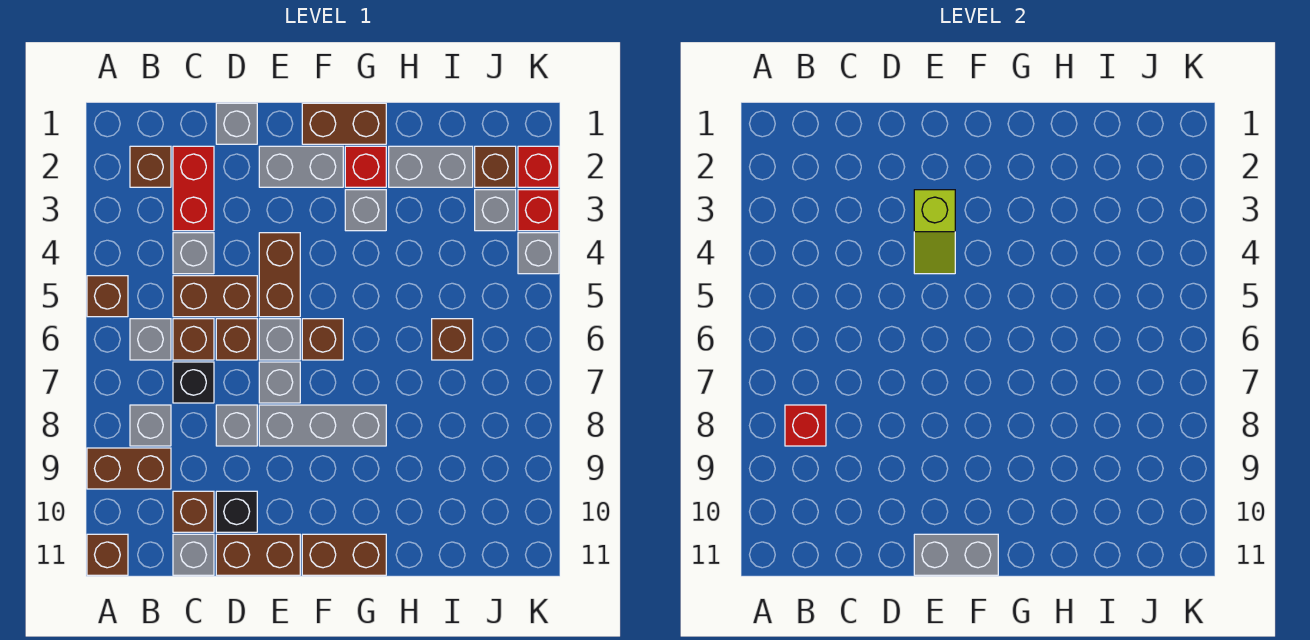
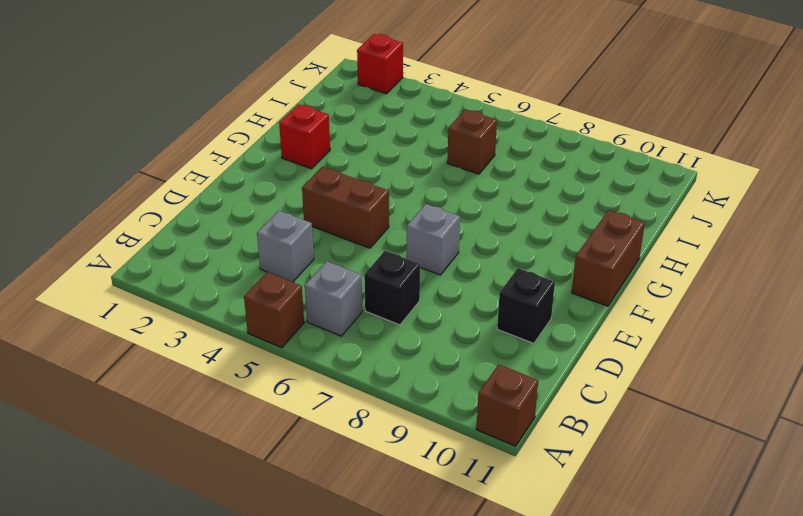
none -> brown brick A9:B9 level 1
none -> brown brick B2 level 1
none -> grey brick B8 level 1
none -> red brick C2:C3 level 1

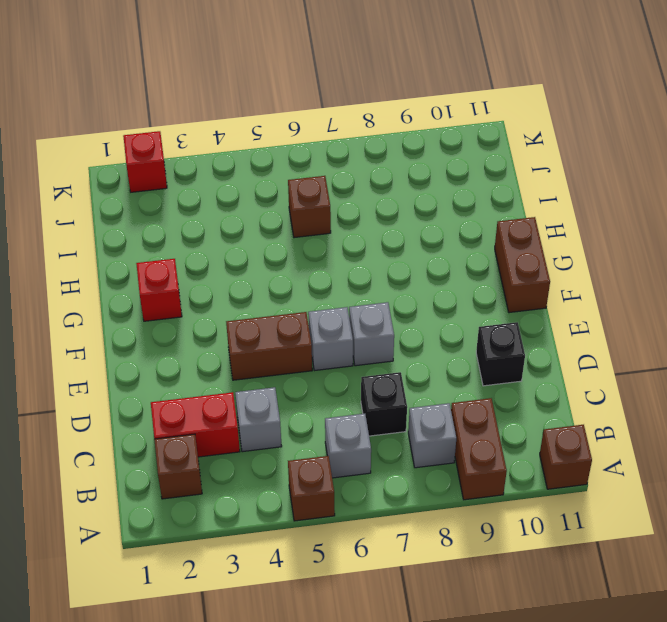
none -> brown brick C5:D5 level 1
none -> brown brick C6 level 1
none -> brown brick C10 level 1
none -> grey brick C11 level 1

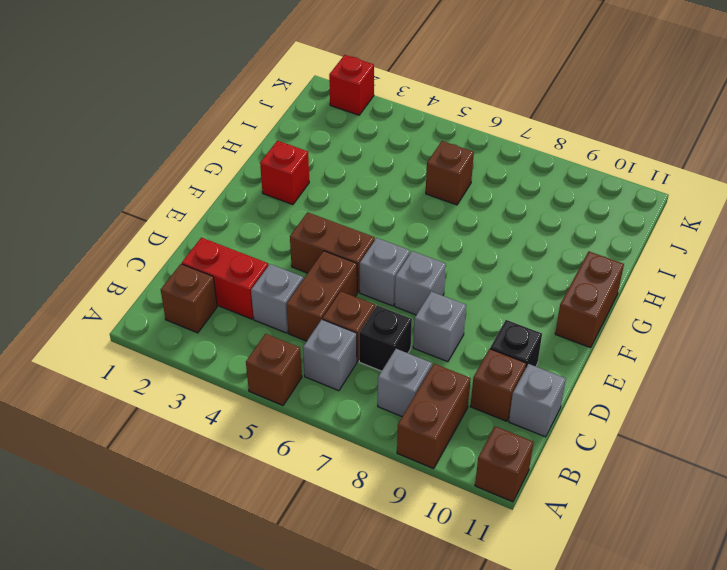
none -> grey brick D1 level 1
none -> brown brick D6 level 1
none -> brown brick D11:E11 level 1
none -> grey brick E2:F2 level 1

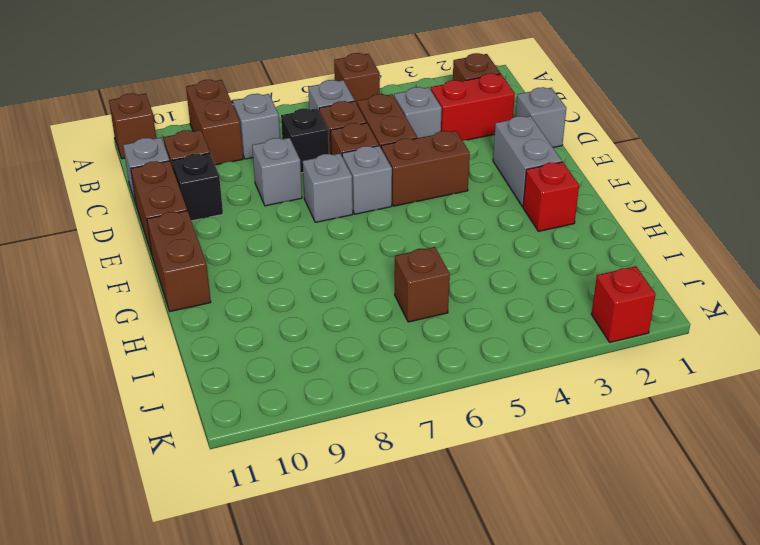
none -> grey brick E8:G8 level 1
none -> brown brick F1:G1 level 1
none -> brown brick F6 level 1
none -> grey brick G3 level 1

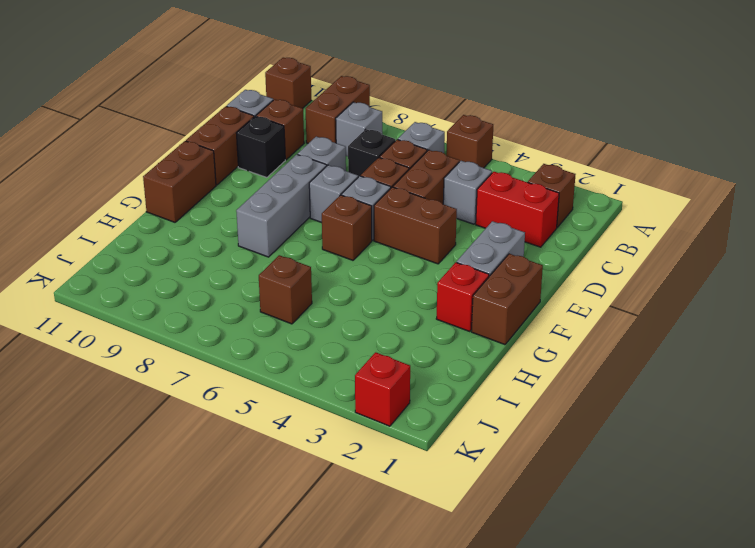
none -> grey brick D1 level 1
none -> grey brick G3 level 1
none -> grey brick H2:I2 level 1
none -> brown brick J2 level 1

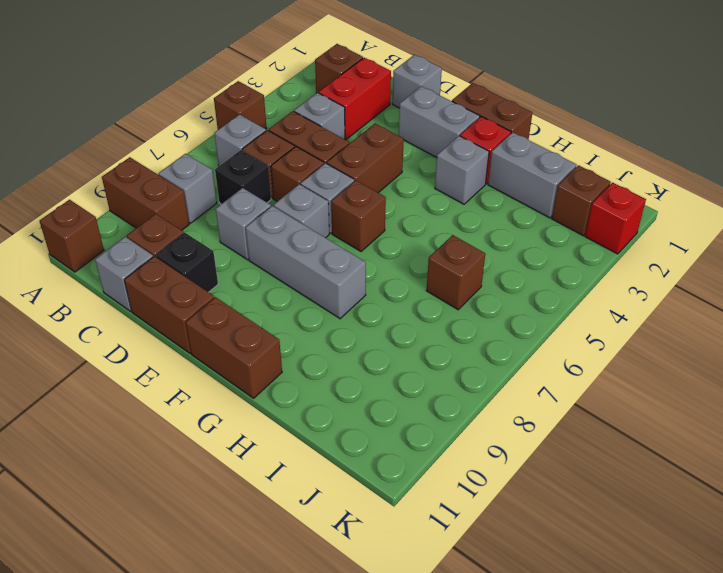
none -> grey brick J3 level 1
none -> red brick K3 level 1
none -> grey brick K4 level 1
none -> red brick B8 level 2

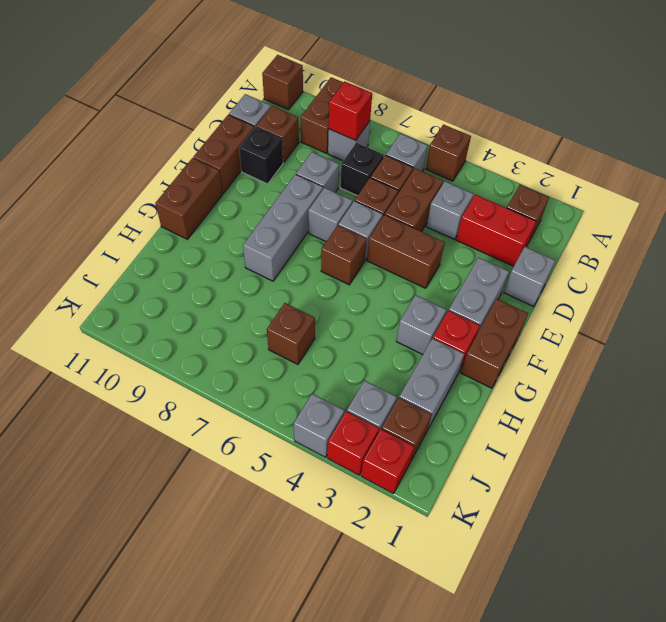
none -> lime slope E3:E4 level 2 top 3
none -> grey brick E11:F11 level 2

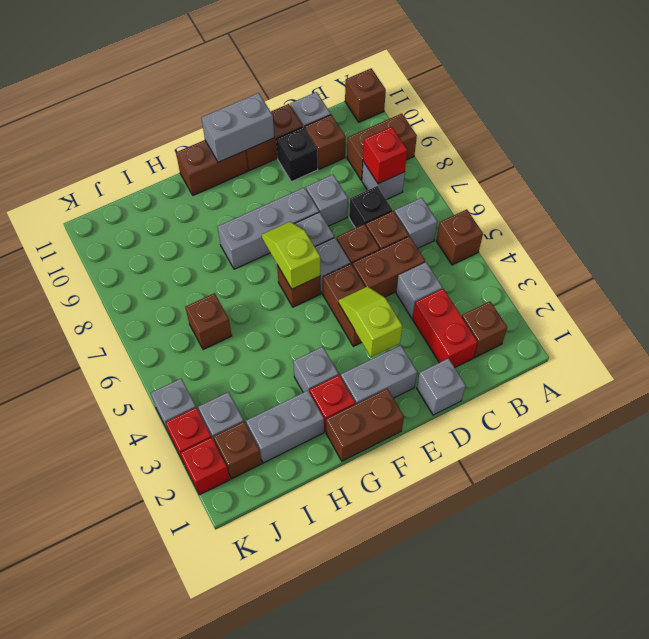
lime slope F6:F7 level 2 top 6 -> none

